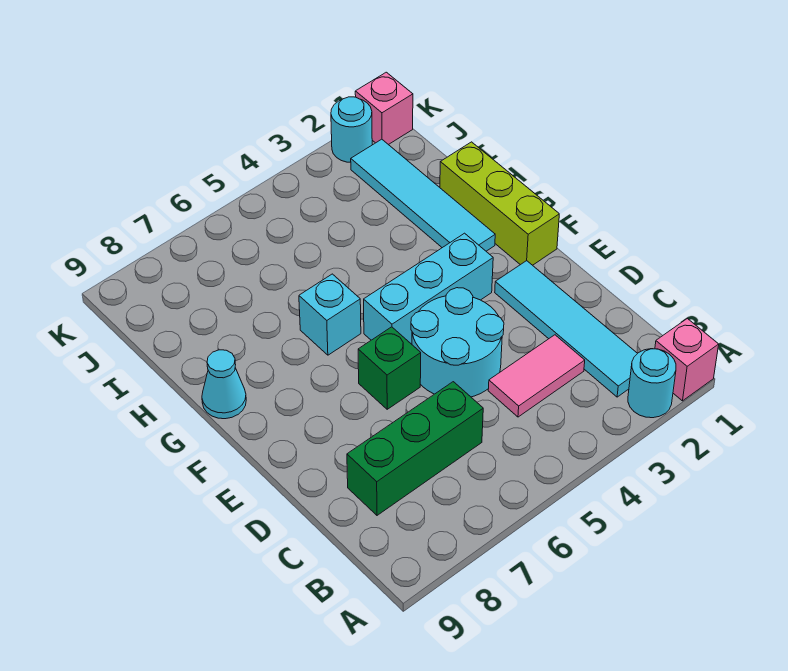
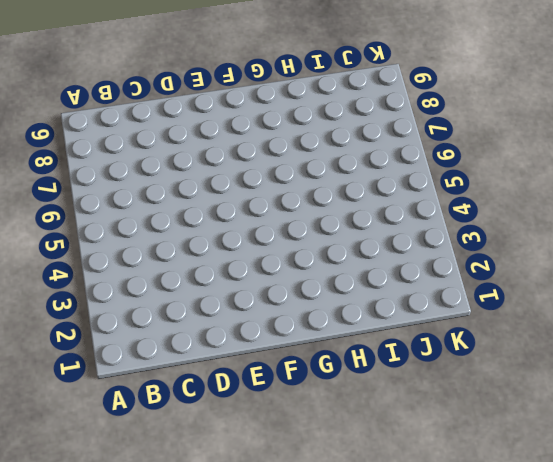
none -> pink brick A1 level 1
none -> cyan round brick A2 level 1
none -> cyan tile B2:E2 level 1

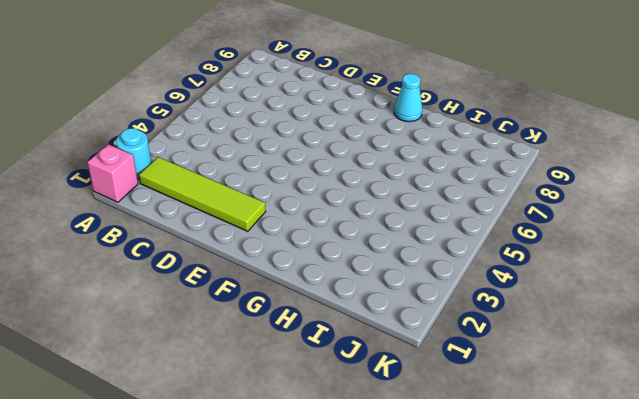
lime tile B2:E2 level 1 -> cyan tile B2:E2 level 1
none -> pink tile C3:C4 level 1
none -> green brick C6:C8 level 1
none -> cyan round brick D4:E5 level 1

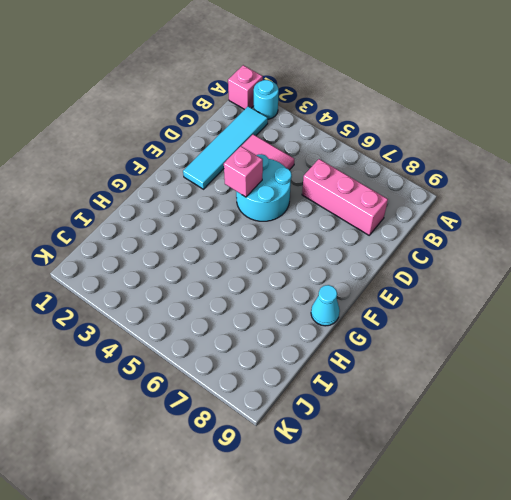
pink brick C6:C8 level 1 -> green brick C6:C8 level 1
pink brick E4 level 2 -> pink brick K1 level 1
none -> green brick E6 level 1
none -> lime brick F1:H1 level 1
none -> cyan brick F3:F5 level 1

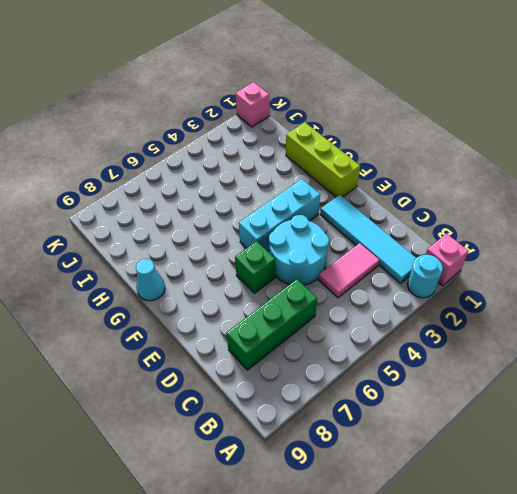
none -> cyan tile G2:J2 level 1
none -> cyan brick G6 level 1
none -> cyan round brick K2 level 1

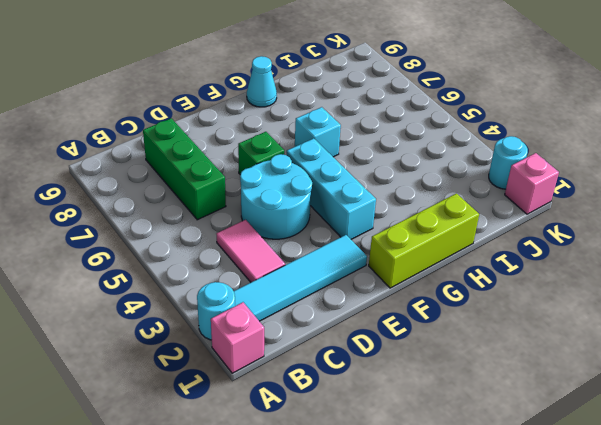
none -> cyan tile G2:J2 level 1

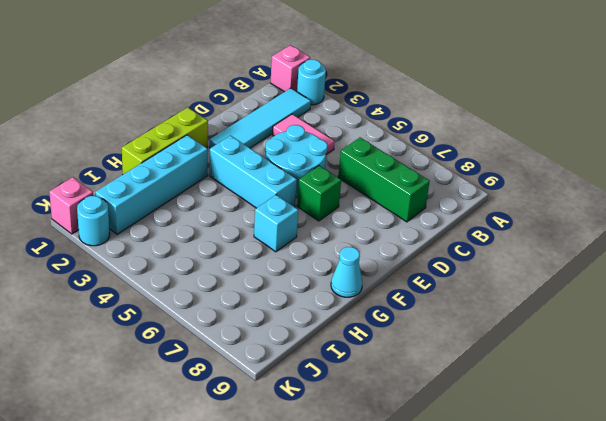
cyan brick G2:J2 level 1 -> cyan tile G2:J2 level 1

